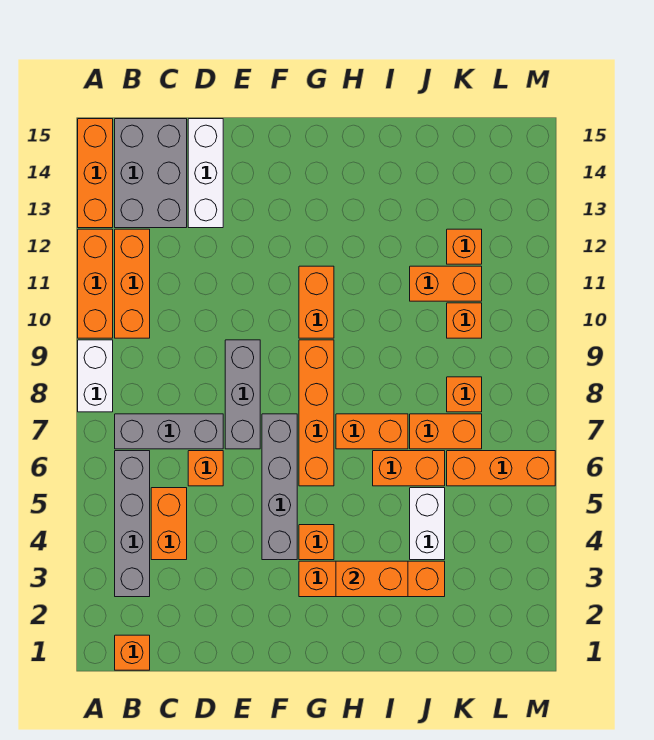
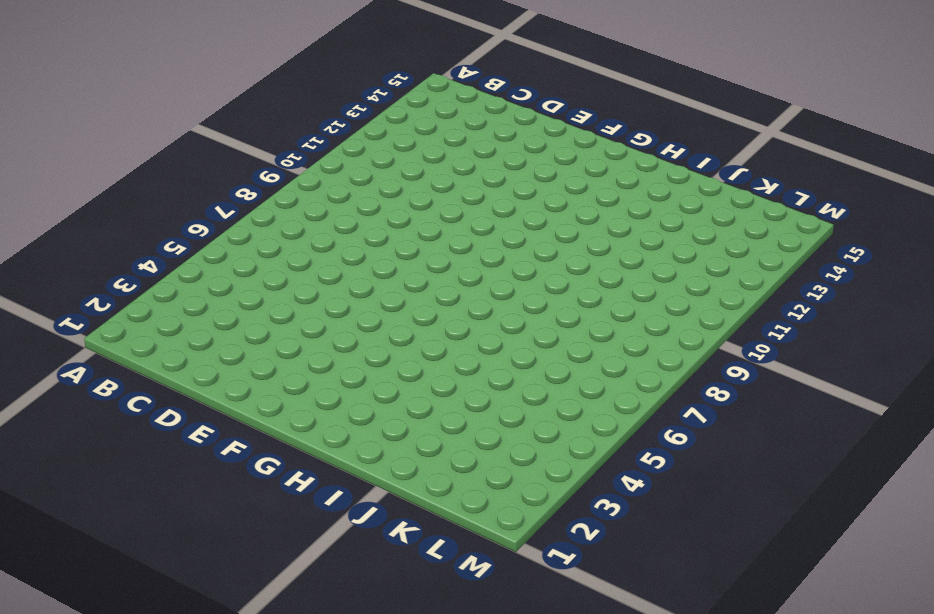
none -> white brick A8:A9 level 1
none -> orange brick A10:A12 level 1
none -> orange brick A13:A15 level 1

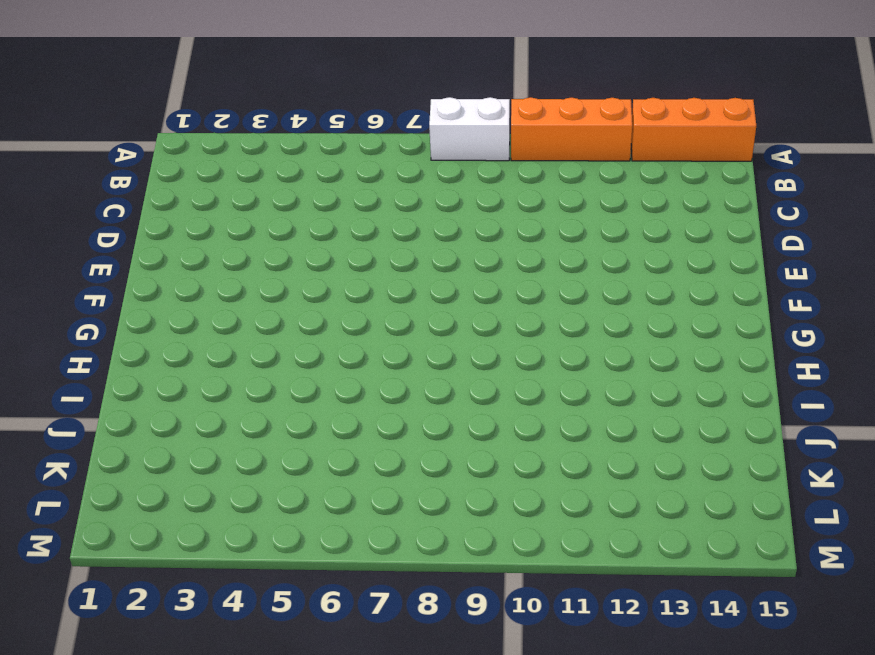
none -> orange brick B1 level 1
none -> grey brick B3:B6 level 1
none -> grey brick B7:D7 level 1

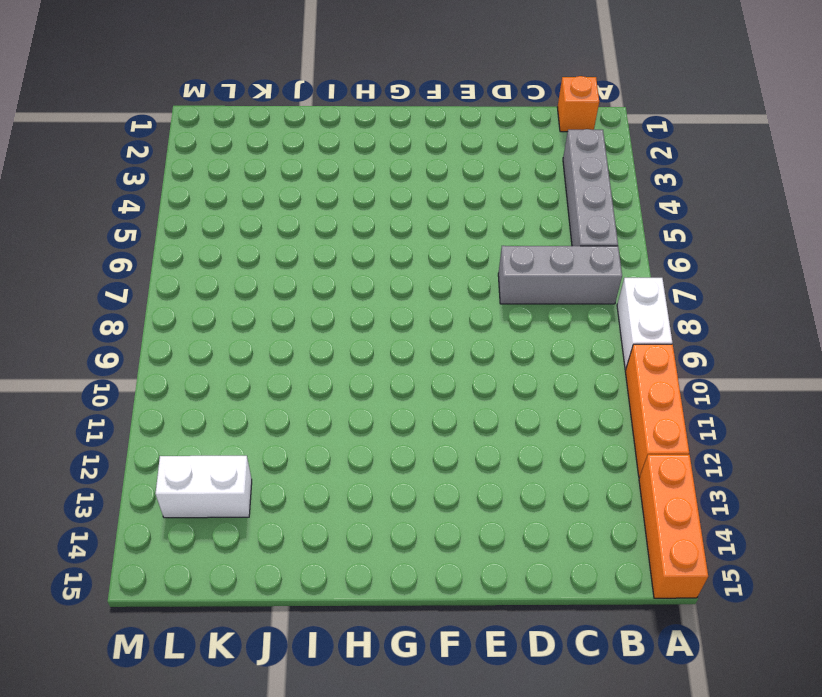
white brick K13:L13 level 1 -> white brick J4:J5 level 1
none -> orange brick B10:B12 level 1
none -> grey brick B13:C15 level 1
none -> orange brick C4:C5 level 1

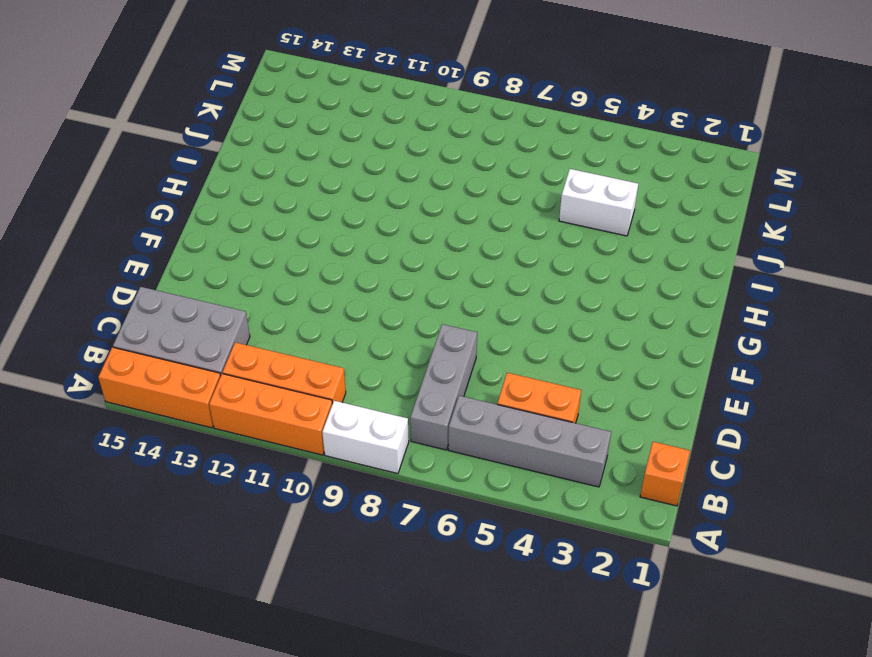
none -> orange brick D6 level 1
none -> white brick D13:D15 level 1
none -> grey brick E7:E9 level 1

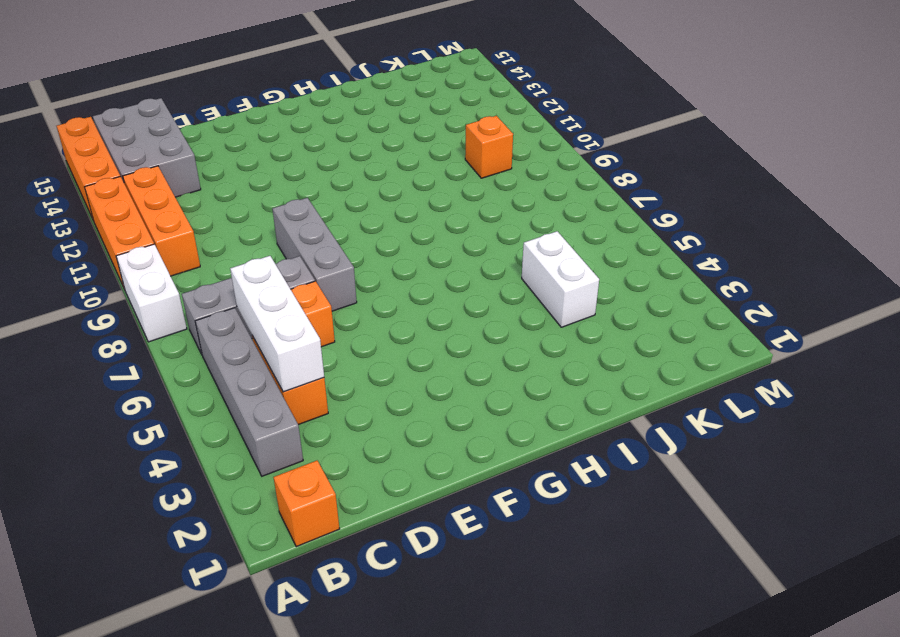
white brick C4:C6 level 2 -> white brick D13:D15 level 1
none -> grey brick F4:F7 level 1
none -> orange brick G3:J3 level 1
none -> orange brick G4 level 1

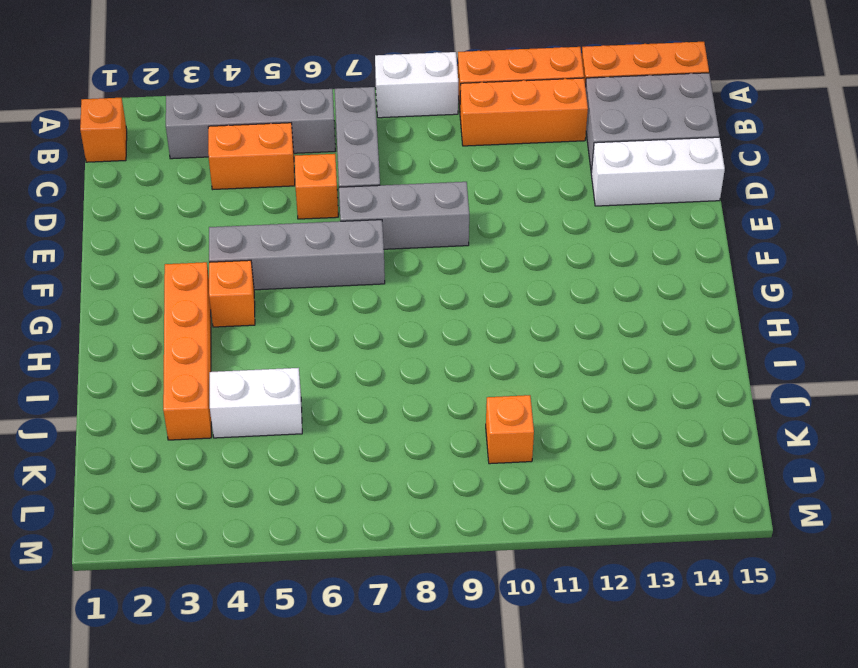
none -> orange brick G6:G9 level 1
none -> orange brick G10:G11 level 1
none -> orange brick H7:I7 level 1

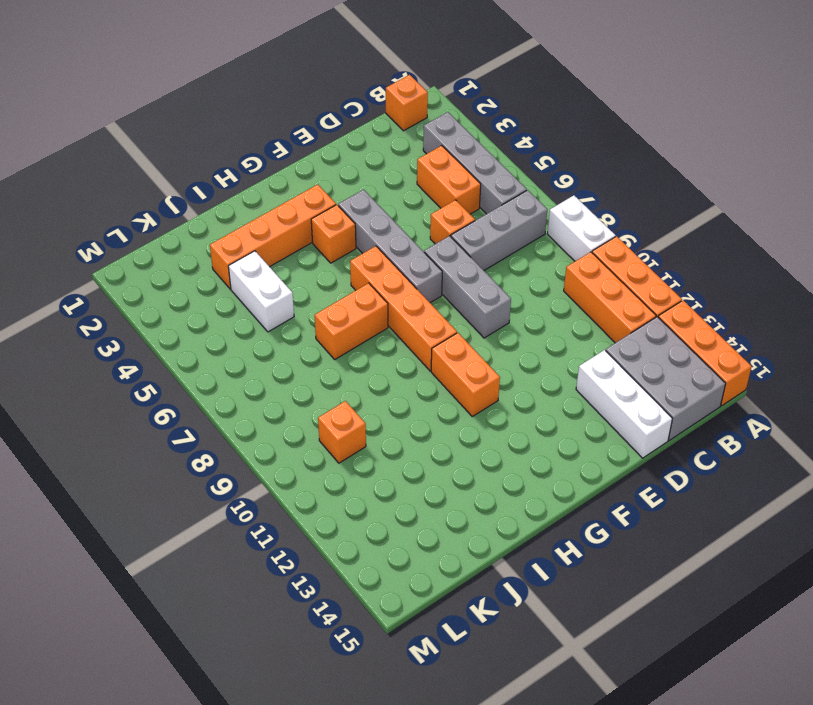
none -> orange brick I6:J6 level 1
none -> orange brick J7:K7 level 1
none -> orange brick J11:K11 level 1

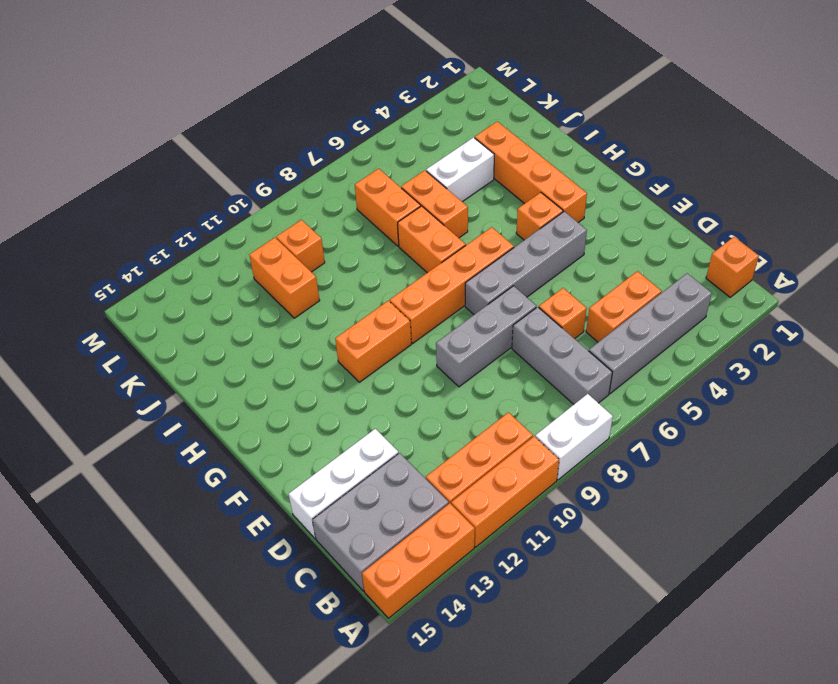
none -> orange brick K6:M6 level 1
none -> orange brick K8 level 1
none -> orange brick K12 level 1

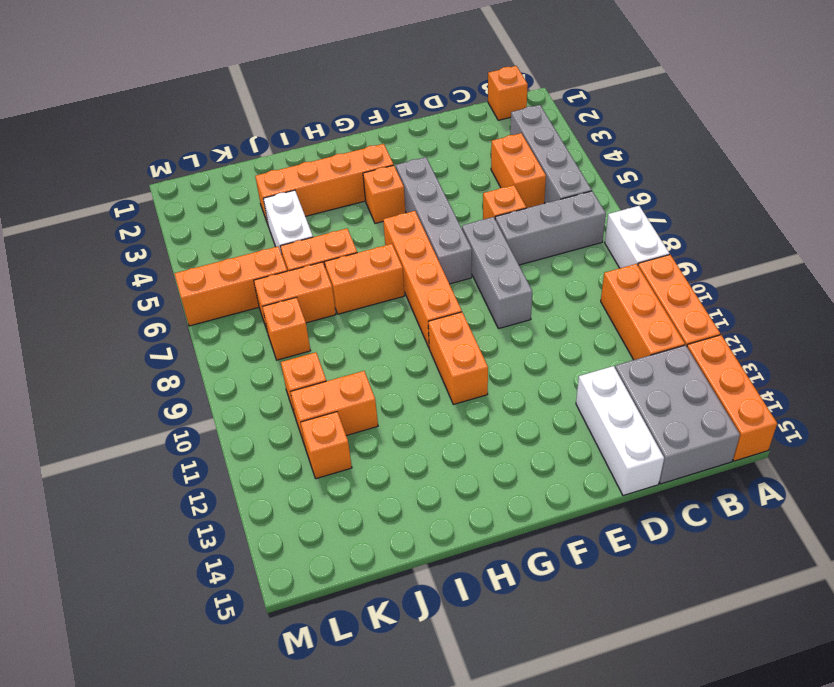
none -> orange brick H3:I3 level 2

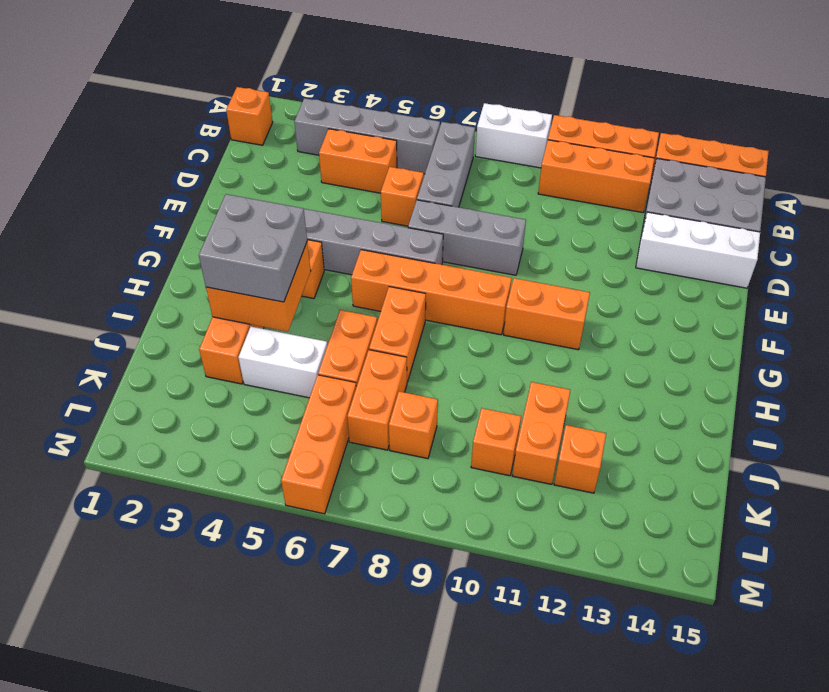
orange brick H3:I4 level 2 -> orange brick H3:I3 level 2
grey brick H3:I4 level 3 -> none

